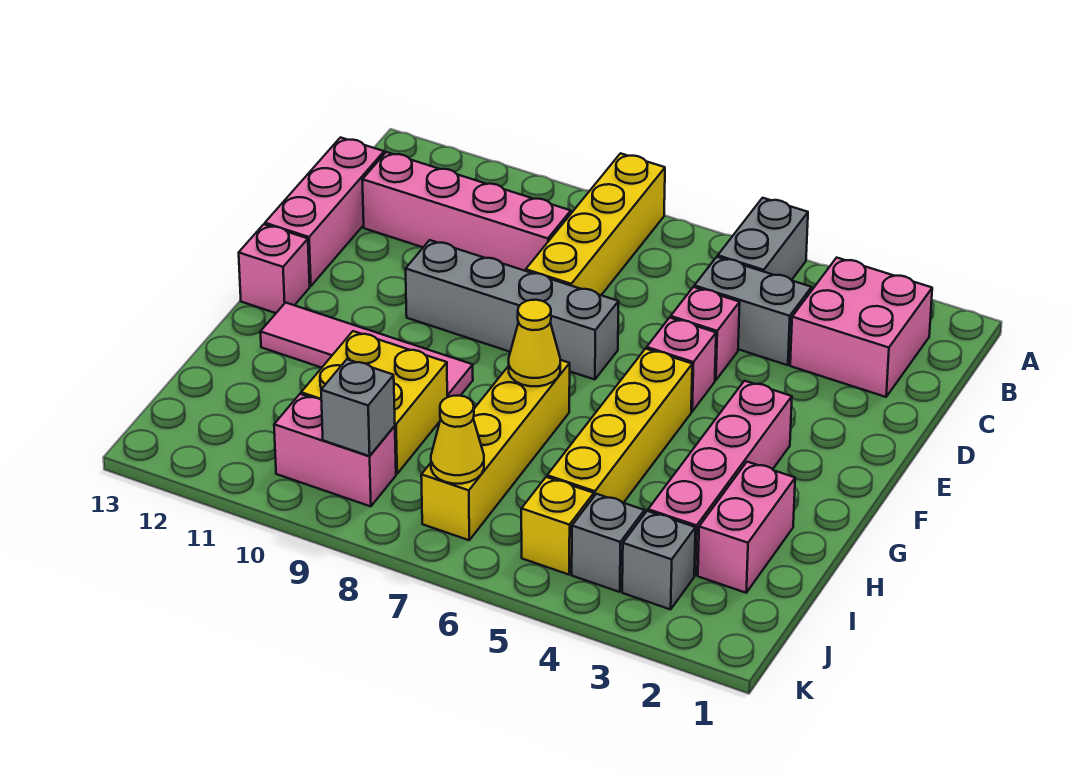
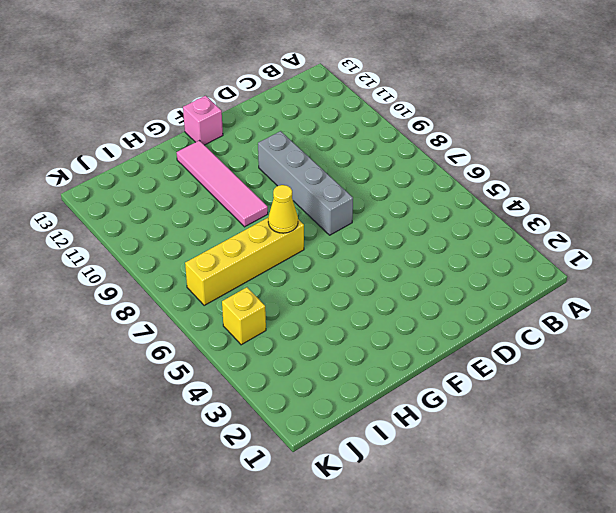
none -> grey brick A5:B5 level 1
none -> yellow brick A8:D8 level 1
none -> pink brick B2:C3 level 1

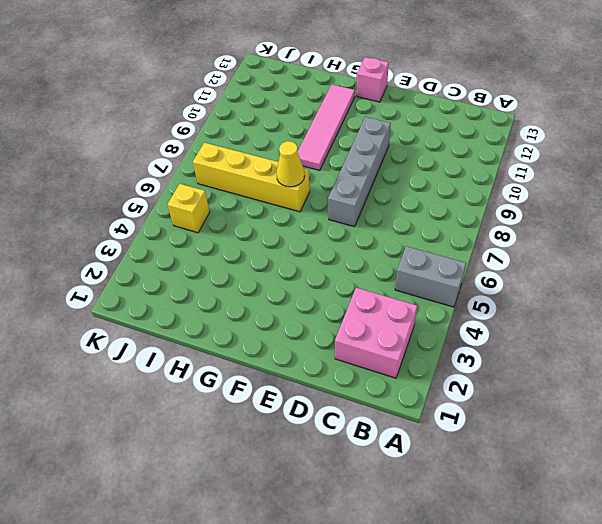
none -> yellow brick A8:D8 level 1
none -> grey brick C4:C5 level 1
none -> pink brick C9:C12 level 1

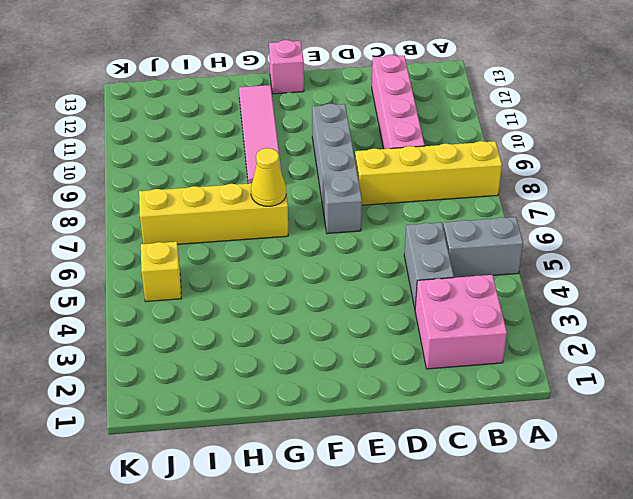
none -> pink brick C13:E13 level 1
none -> pink brick D5 level 1
none -> pink brick E5 level 1

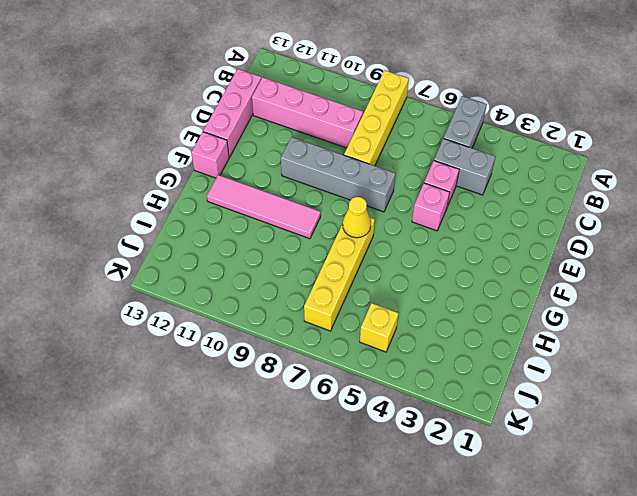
none -> pink brick B2:C3 level 1
none -> pink brick F3:I3 level 1
none -> yellow brick F5:I5 level 1

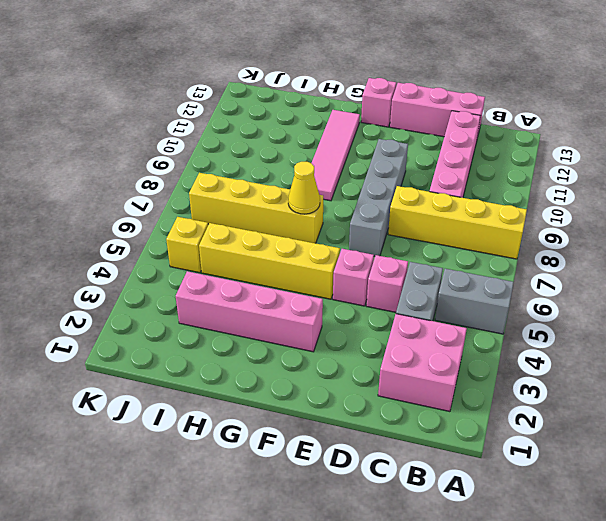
none -> pink brick H2:I2 level 1
none -> yellow brick H9:I10 level 1
none -> grey brick J3 level 1

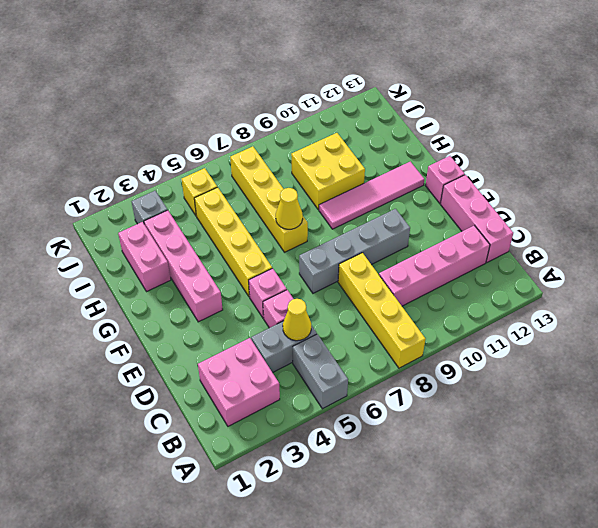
yellow cone C5 level 2 -> yellow cone J7 level 2
none -> grey brick J4 level 1
none -> pink brick J9:J10 level 1
none -> grey brick J9 level 2

